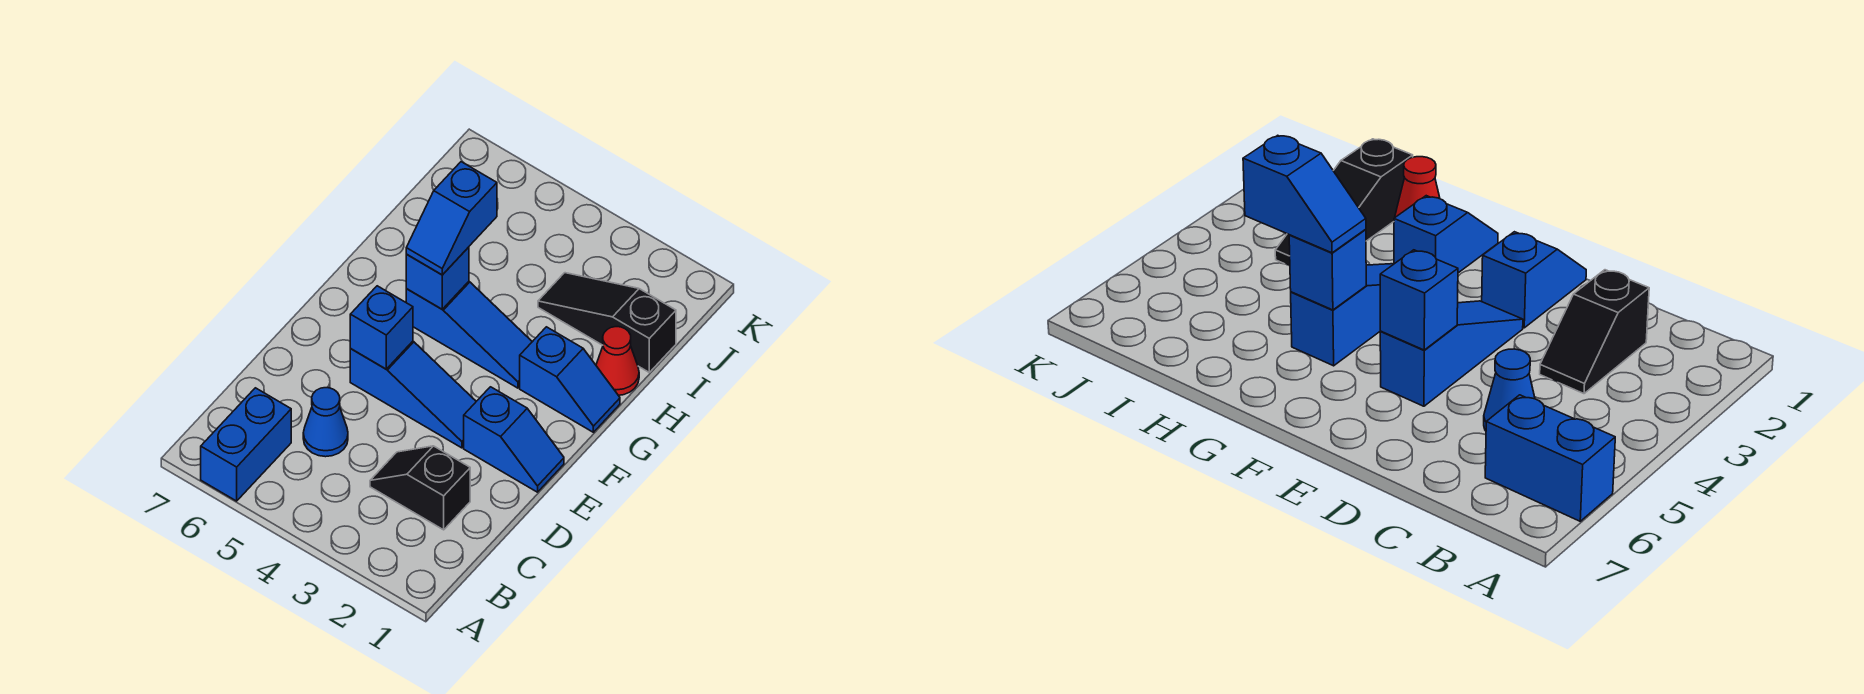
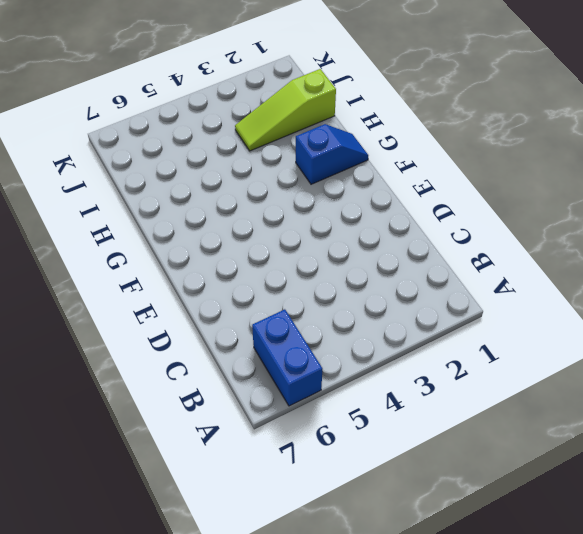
lime slope I1:I3 level 1 top 1 -> black slope I1:I3 level 1 top 1
none -> black slope C2:C3 level 1 top 2
none -> blue cone C5 level 1
none -> blue slope E1:E2 level 1 top 2

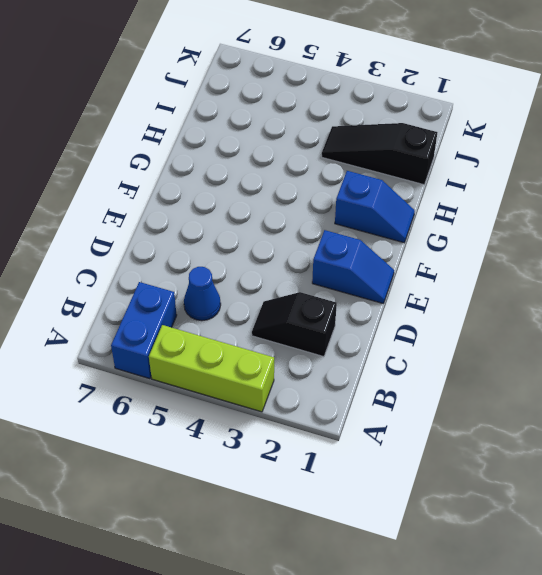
lime brick A3:A5 level 1 -> none
none -> blue slope E3:E5 level 1 top 5
none -> blue slope G3:G5 level 1 top 5
none -> red cone H1 level 1

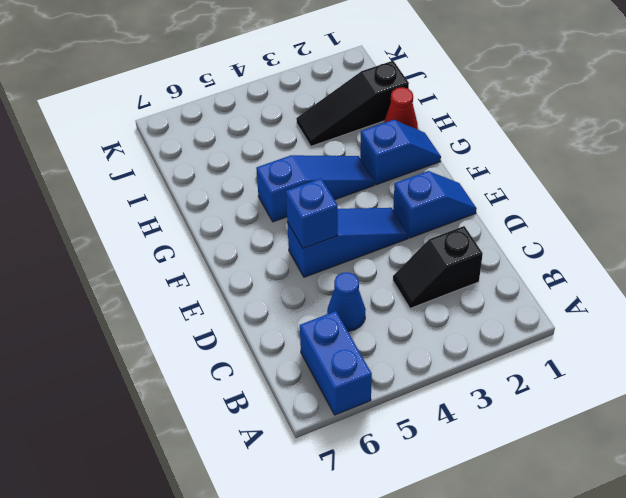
none -> blue brick G5 level 2
none -> blue slope G5:H5 level 3 top H

